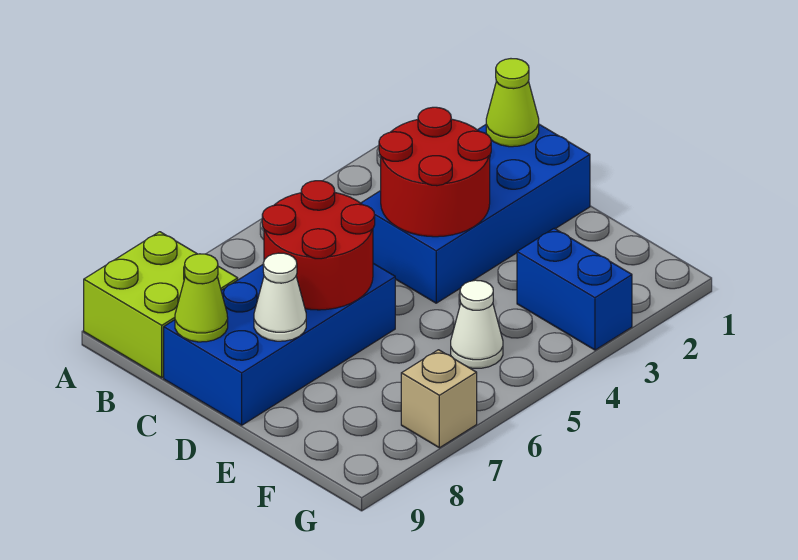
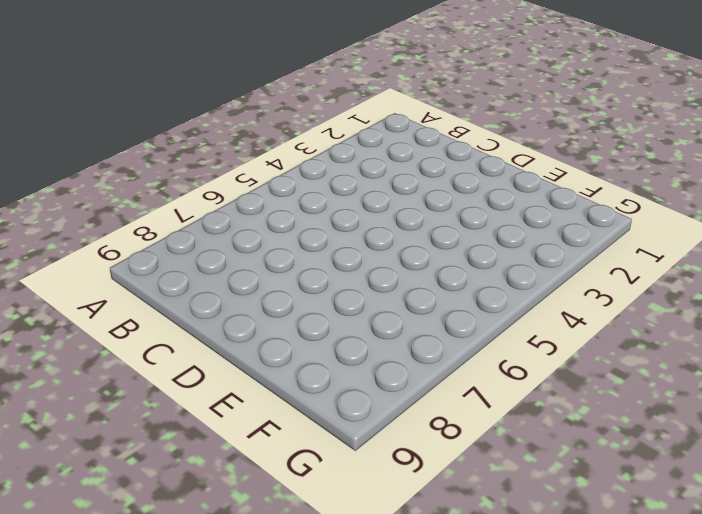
none -> lime brick A8:B9 level 1
none -> blue brick C1:D4 level 1

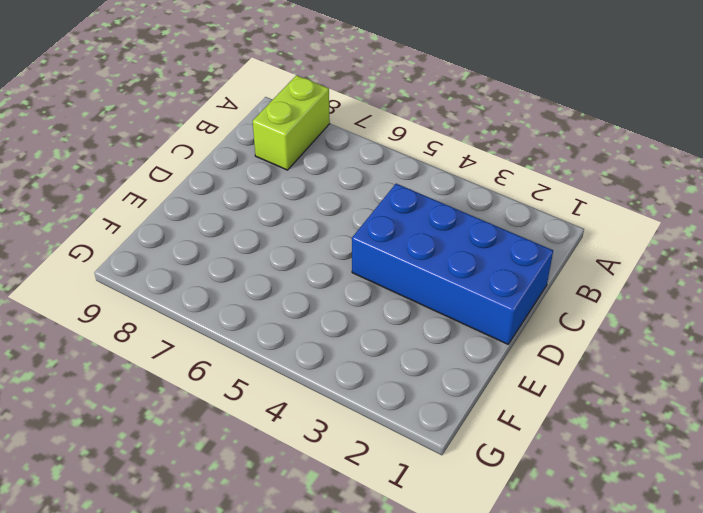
lime brick A8:B8 level 1 -> lime brick A8:B9 level 1
none -> blue brick C6:D9 level 1
none -> blue brick F3:G3 level 1

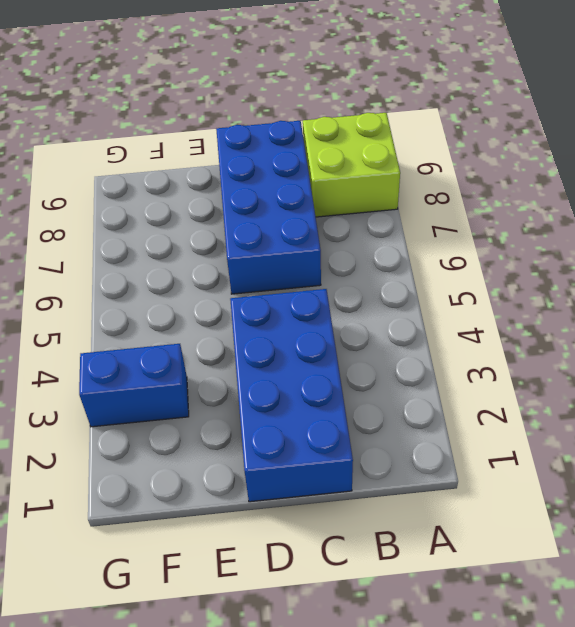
none -> white cone F5 level 1
none -> tan brick G7 level 1

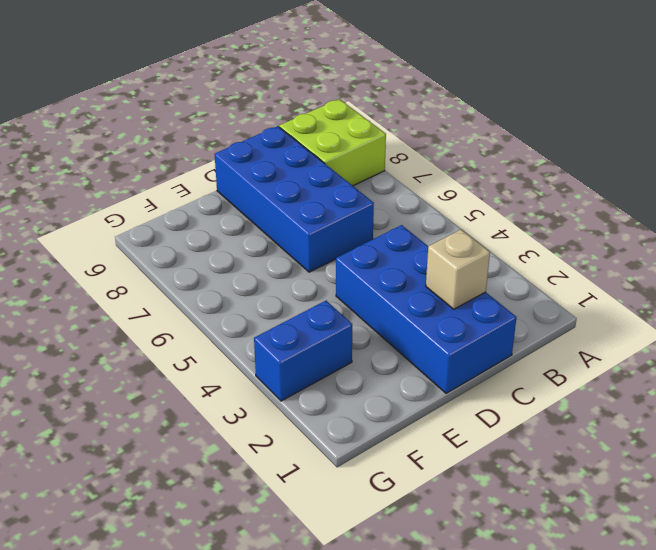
tan brick C2 level 2 -> tan brick G7 level 1
none -> white cone F5 level 1
none -> lime cone C1 level 2

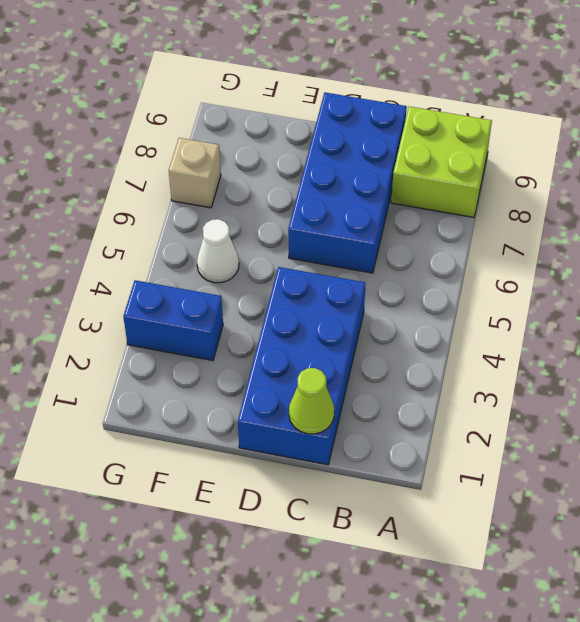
none -> red round brick C3:D4 level 2
none -> red round brick C6:D7 level 2

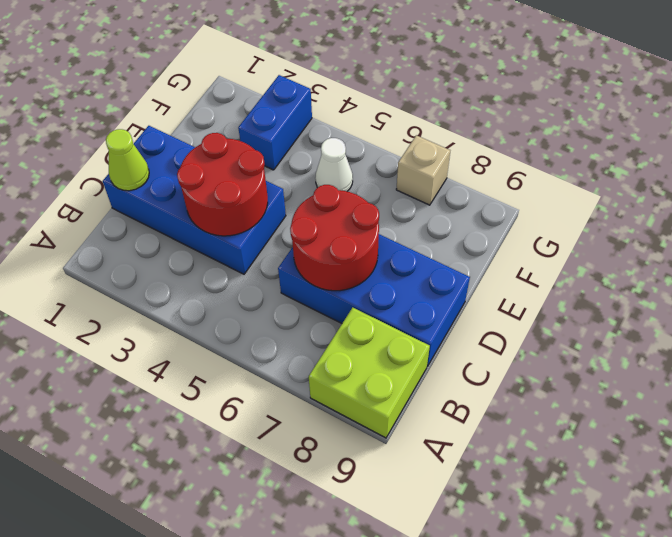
none -> lime cone C9 level 2
none -> white cone D8 level 2

